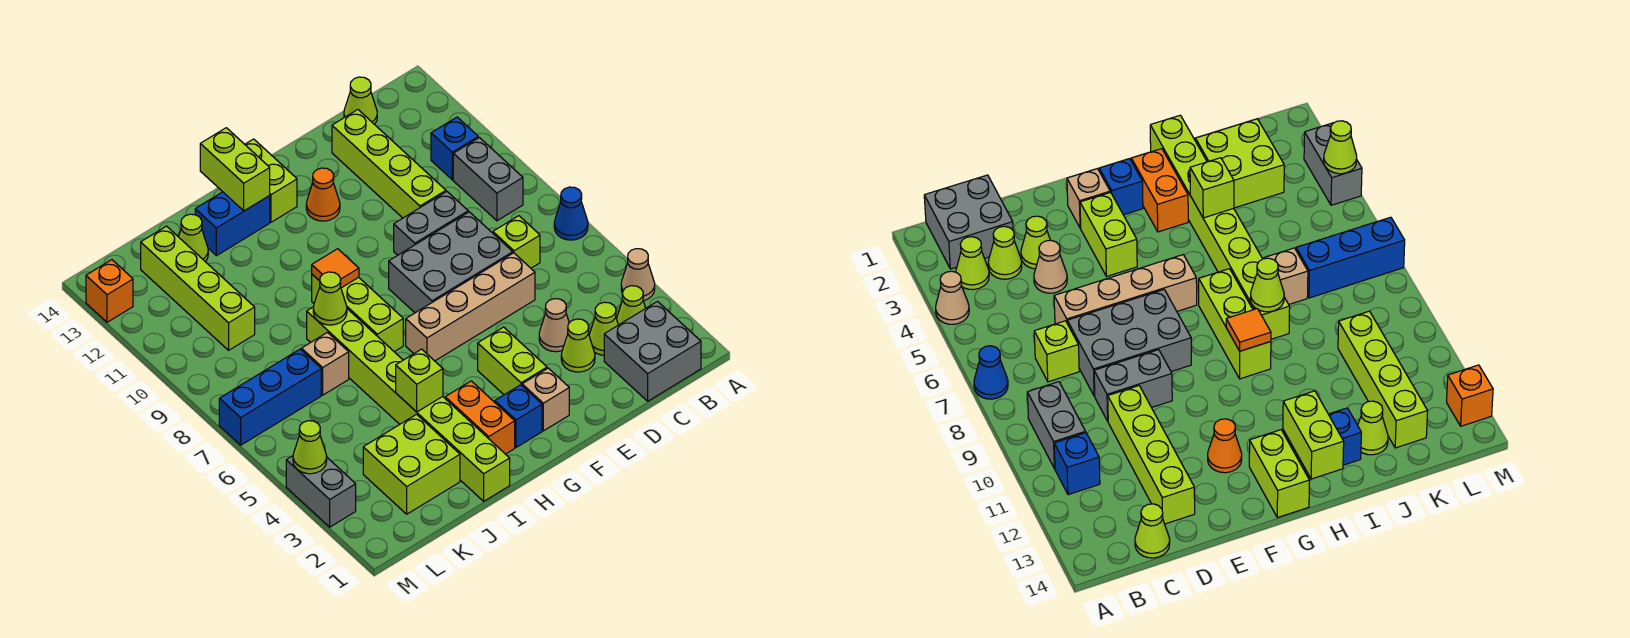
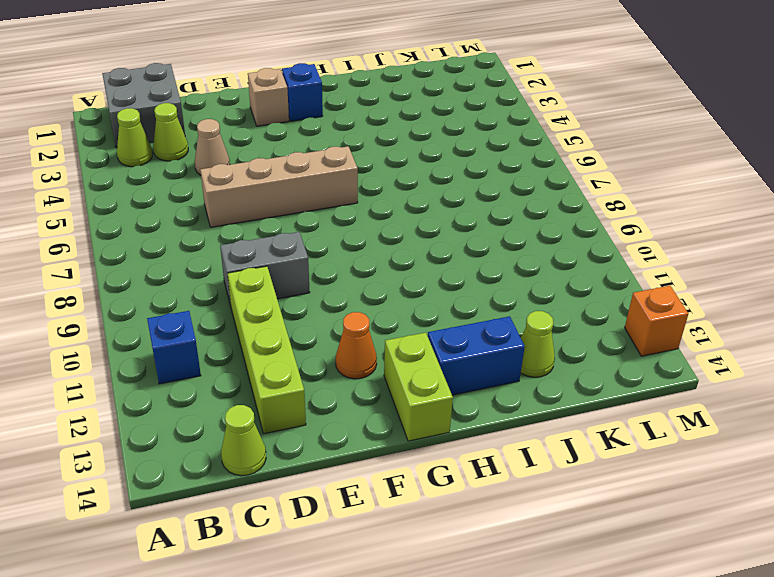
none -> tan cone A4 level 1
none -> blue cone A7 level 1
none -> grey brick B9:B10 level 1
none -> lime brick C7 level 1

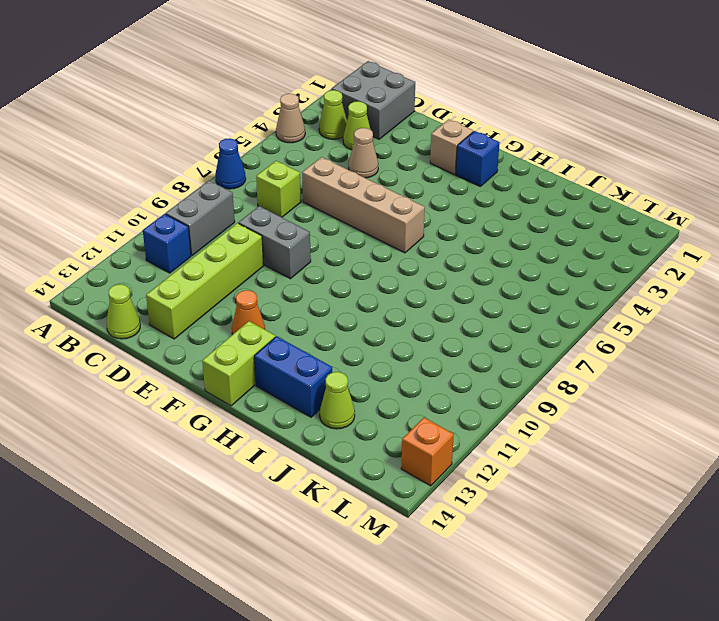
none -> lime cone D3 level 1
none -> grey brick D7:F8 level 1
none -> lime brick F3:F4 level 1
none -> orange brick H2:H3 level 1

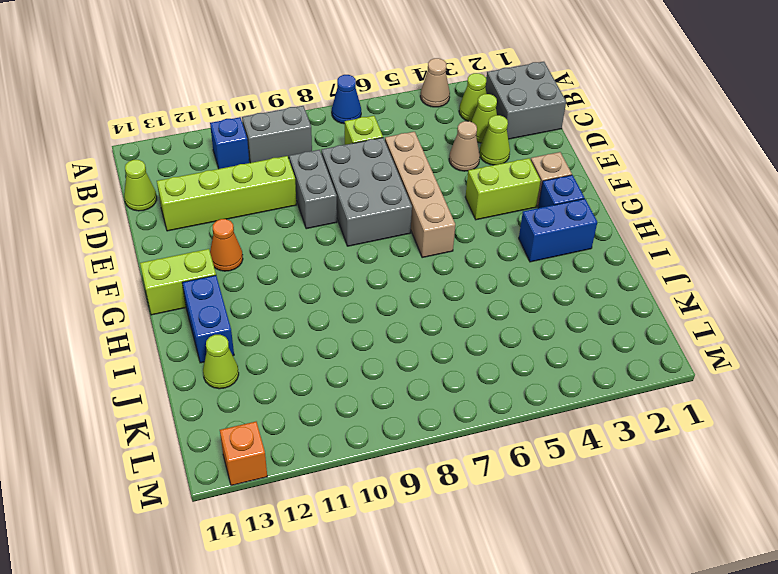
blue brick H2:H3 level 1 -> orange brick H2:H3 level 1
none -> lime brick H7:H9 level 1
none -> lime brick I1:I8 level 1
none -> lime brick J2:K3 level 1
none -> tan brick J7 level 1

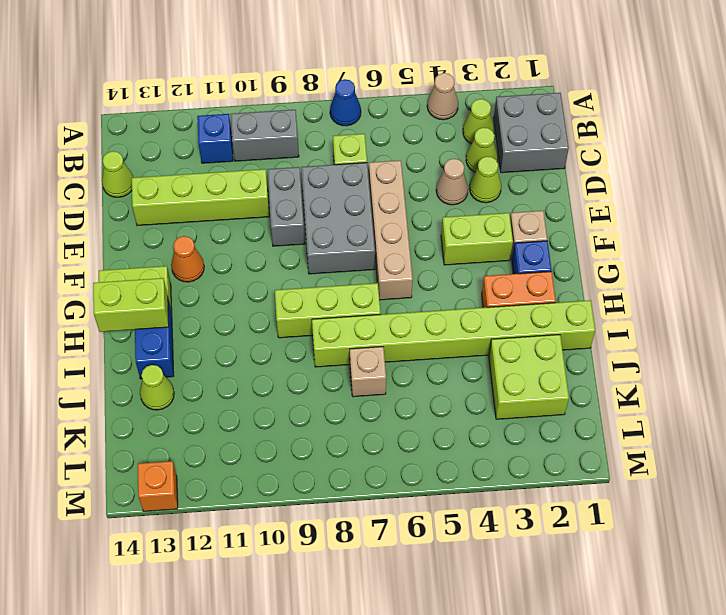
none -> blue brick K7:M7 level 1
none -> lime brick K10:K13 level 1
none -> grey brick M3:M4 level 1
none -> orange tile H9 level 2

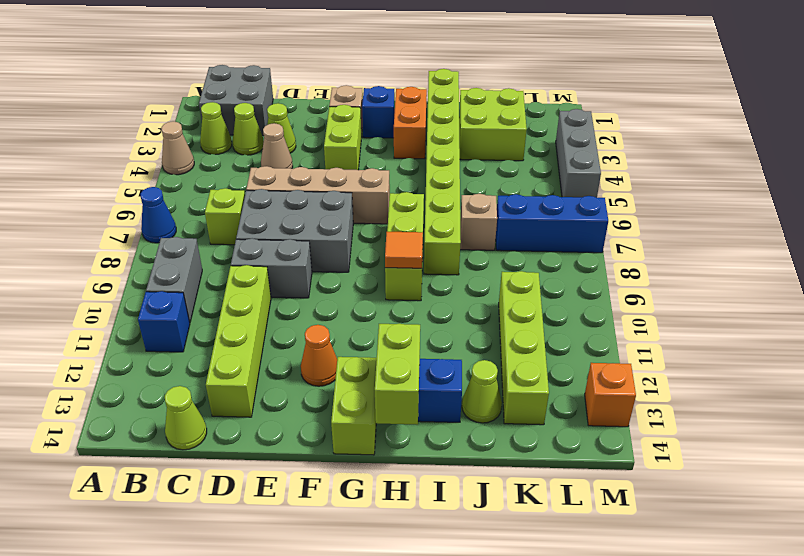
grey brick M3:M5 level 1 -> grey brick M3:M4 level 1
none -> lime brick I4 level 2
none -> lime cone I8 level 2
none -> lime cone M4 level 2

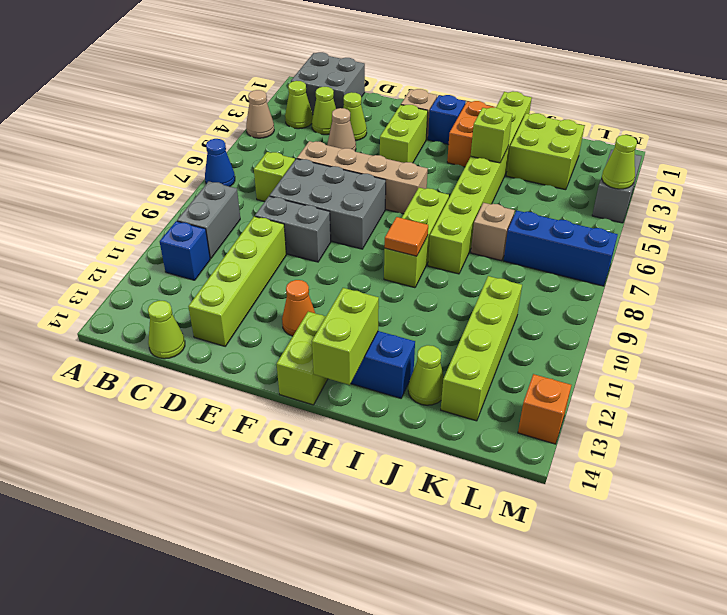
none -> lime cone I8 level 2

